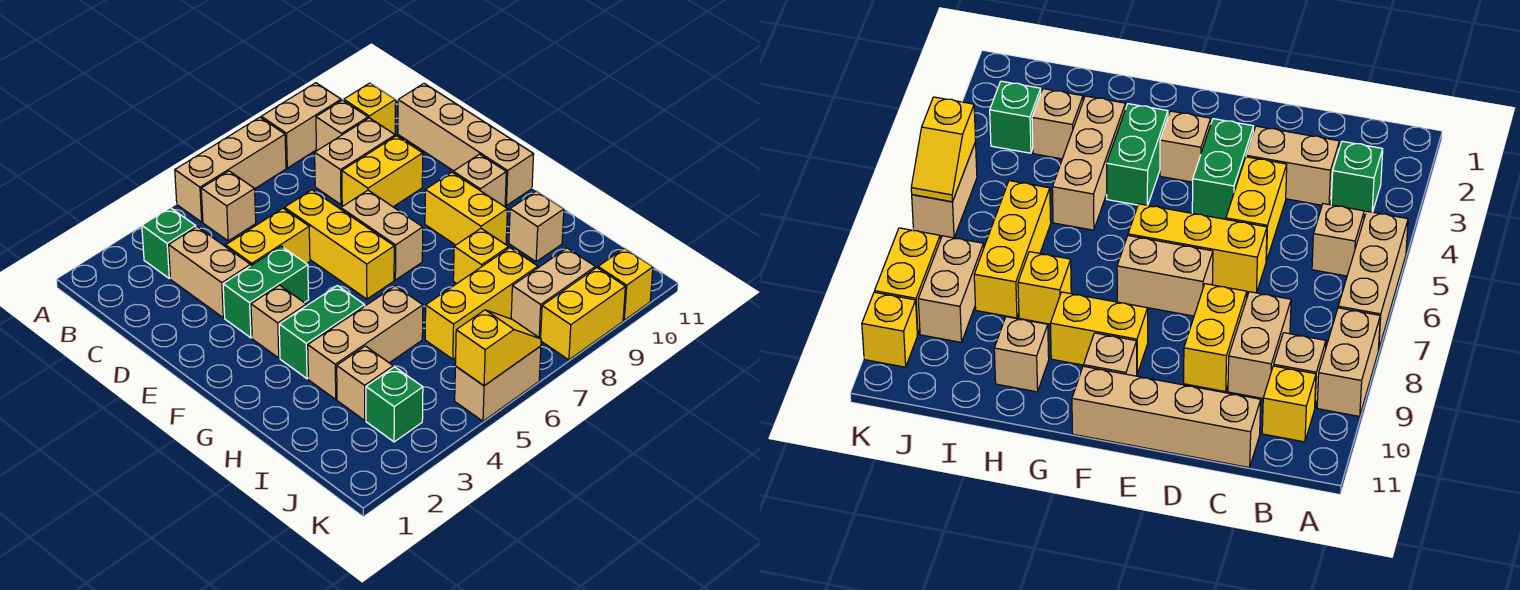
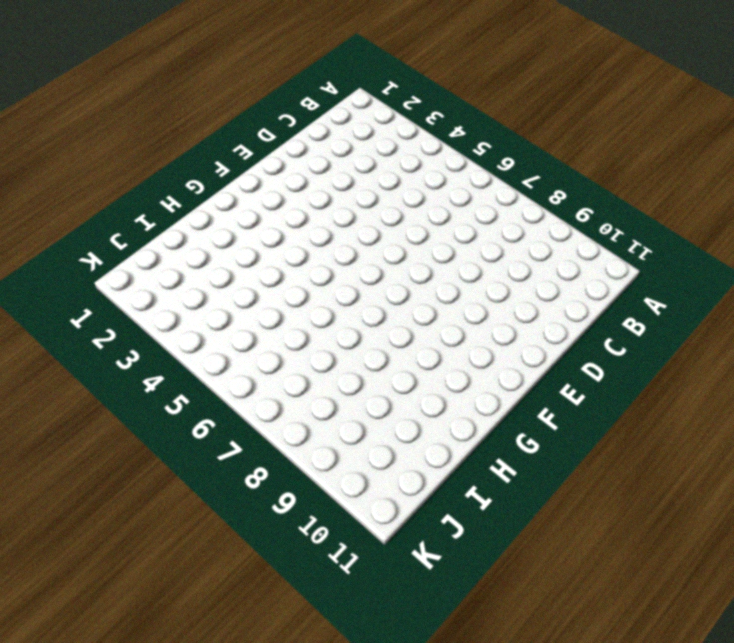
none -> tan brick A5:A7 level 1
none -> tan brick A8:A9 level 1
none -> green brick B3 level 1

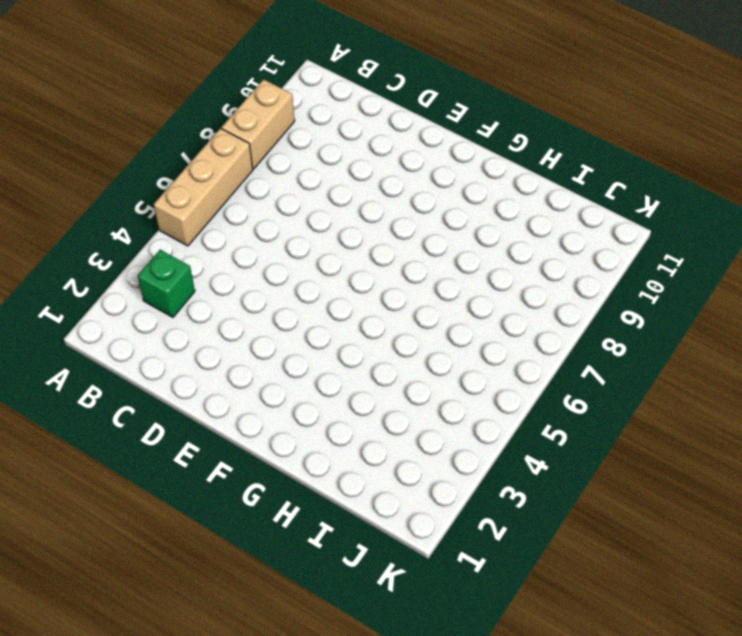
none -> tan brick B5 level 1
none -> tan brick B9 level 1
none -> yellow brick B10 level 1

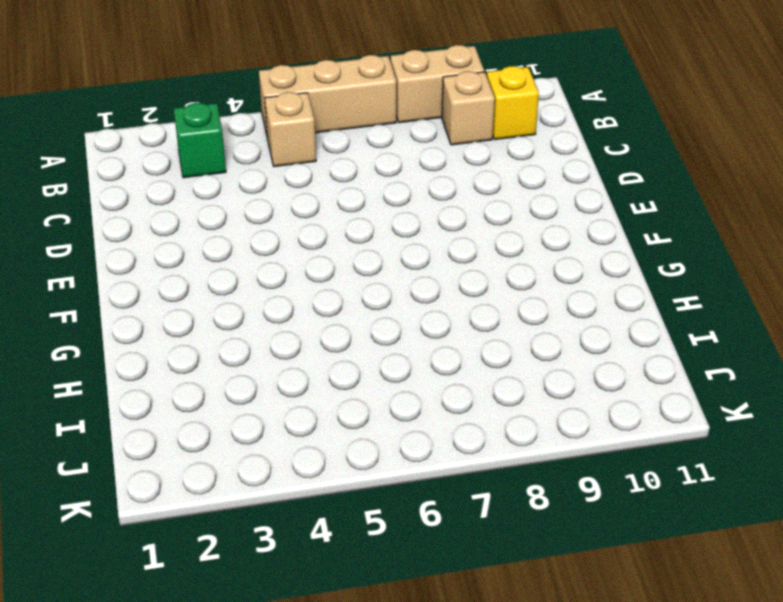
none -> tan brick C3:D3 level 1
none -> tan brick C8:C9 level 1
none -> tan brick C11:F11 level 1

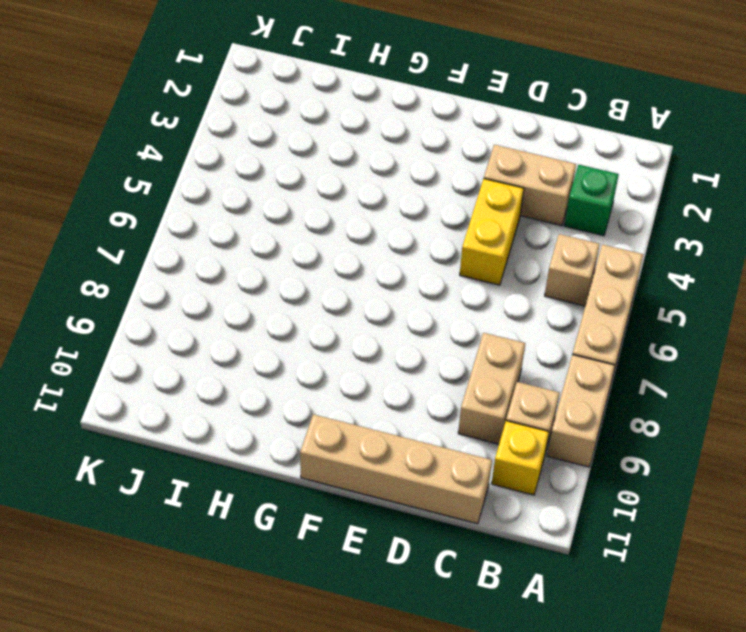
none -> yellow brick D6:F6 level 1
none -> yellow brick D8:D9 level 1
none -> green brick E3:E4 level 1

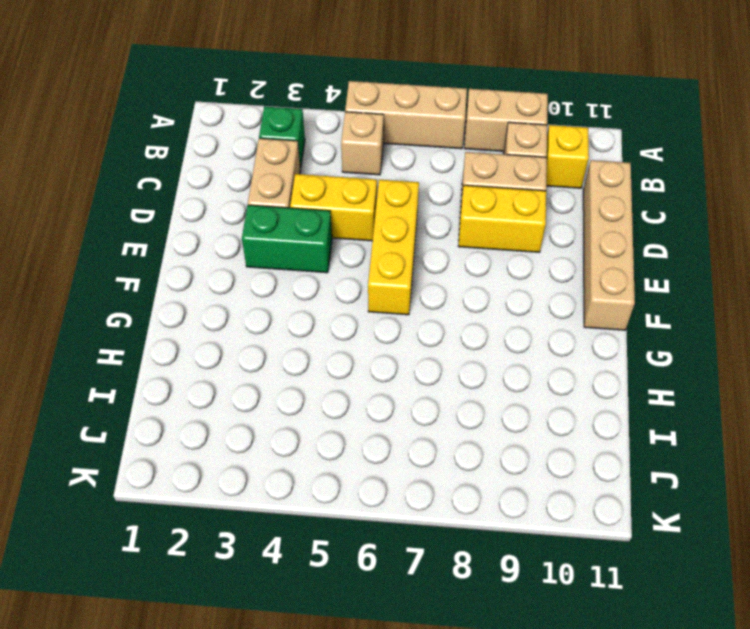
none -> tan brick E7:F7 level 1
none -> tan brick F3 level 1
none -> yellow brick F9:G9 level 1

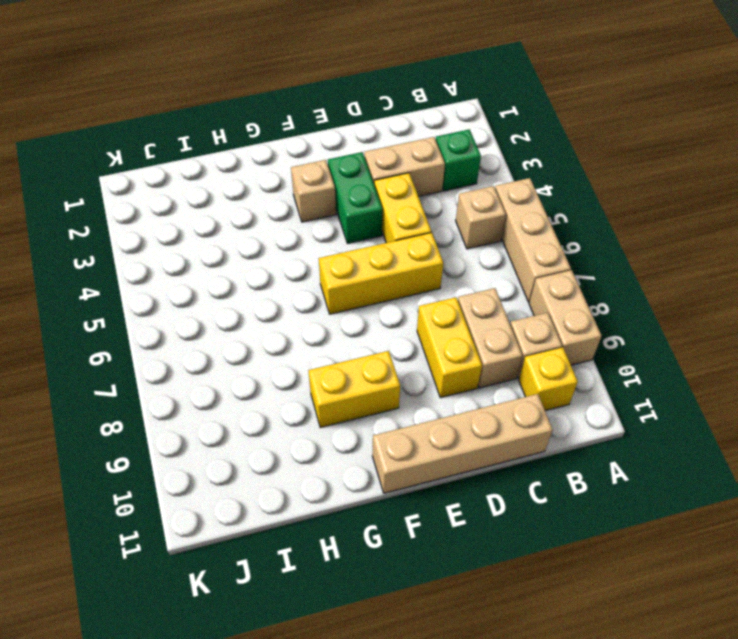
none -> tan brick E7:F7 level 1
none -> tan brick F10 level 1
none -> green brick G3:G4 level 1

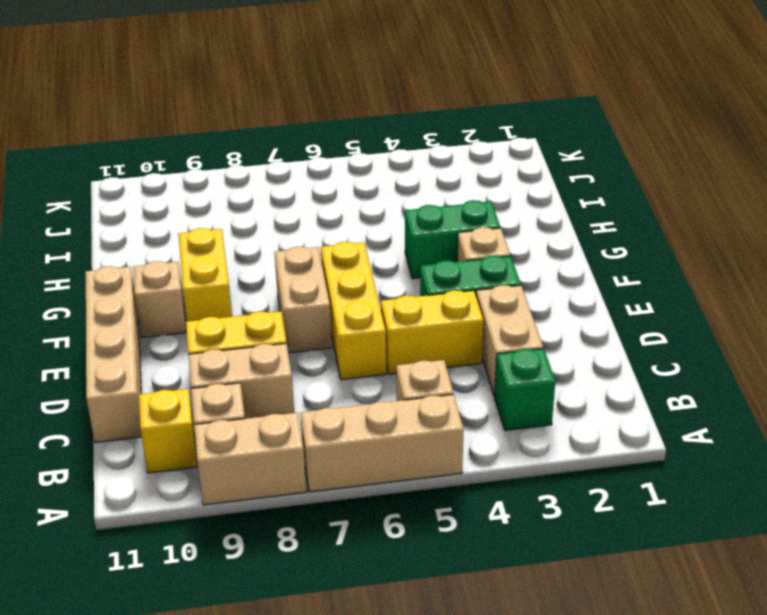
none -> tan brick H3:H5 level 1
none -> yellow brick H8 level 1
none -> tan brick H10 level 1

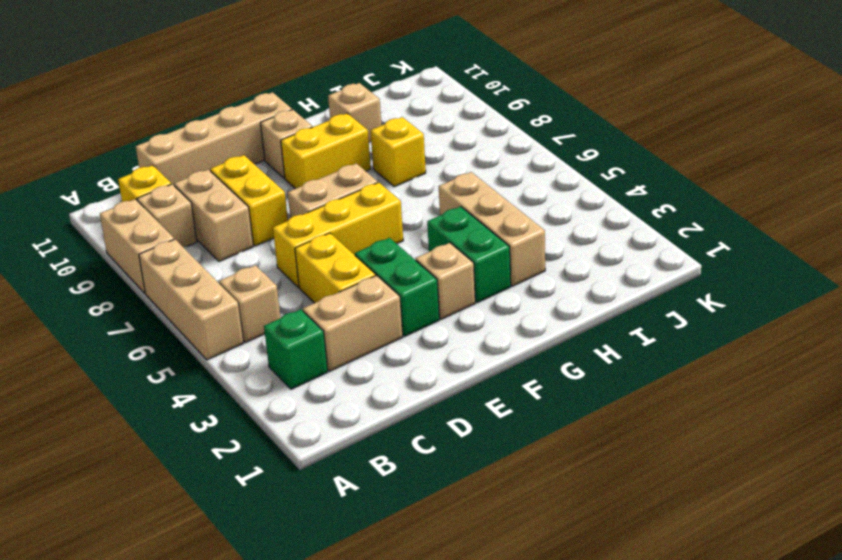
none -> tan brick I3 level 1
none -> yellow brick I6:I8 level 1
none -> green brick J3 level 1

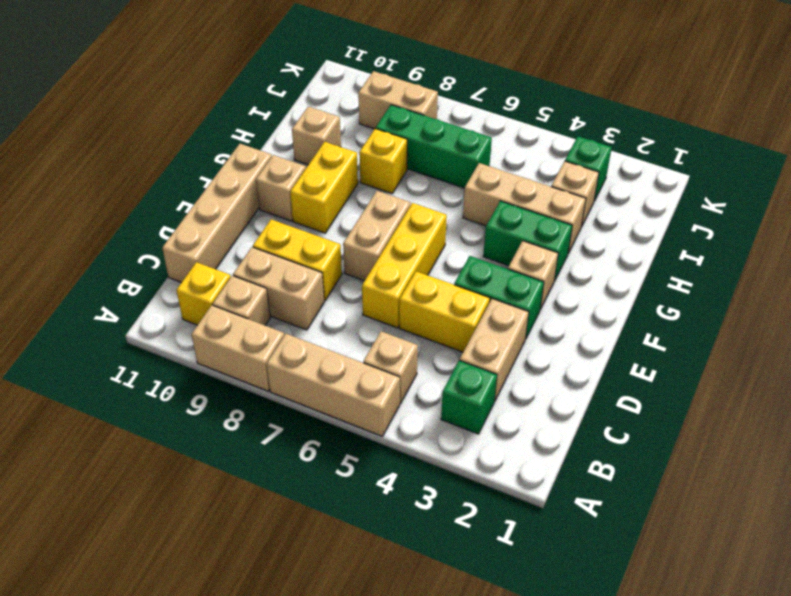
green brick I6:I8 level 1 -> yellow brick I6:I8 level 1
none -> tan brick K5:K6 level 1
none -> yellow brick K8:K9 level 1
none -> yellow brick K10 level 1

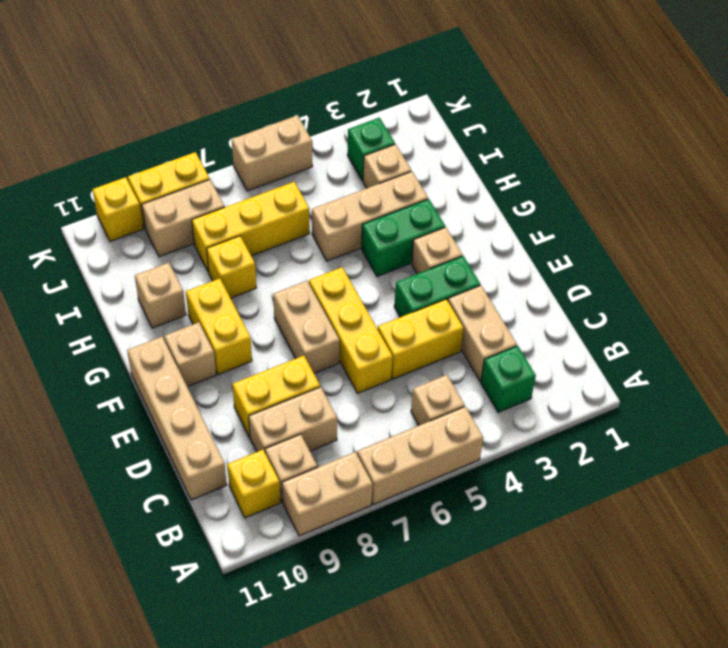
none -> yellow slope K5:K6 level 2 top 5

